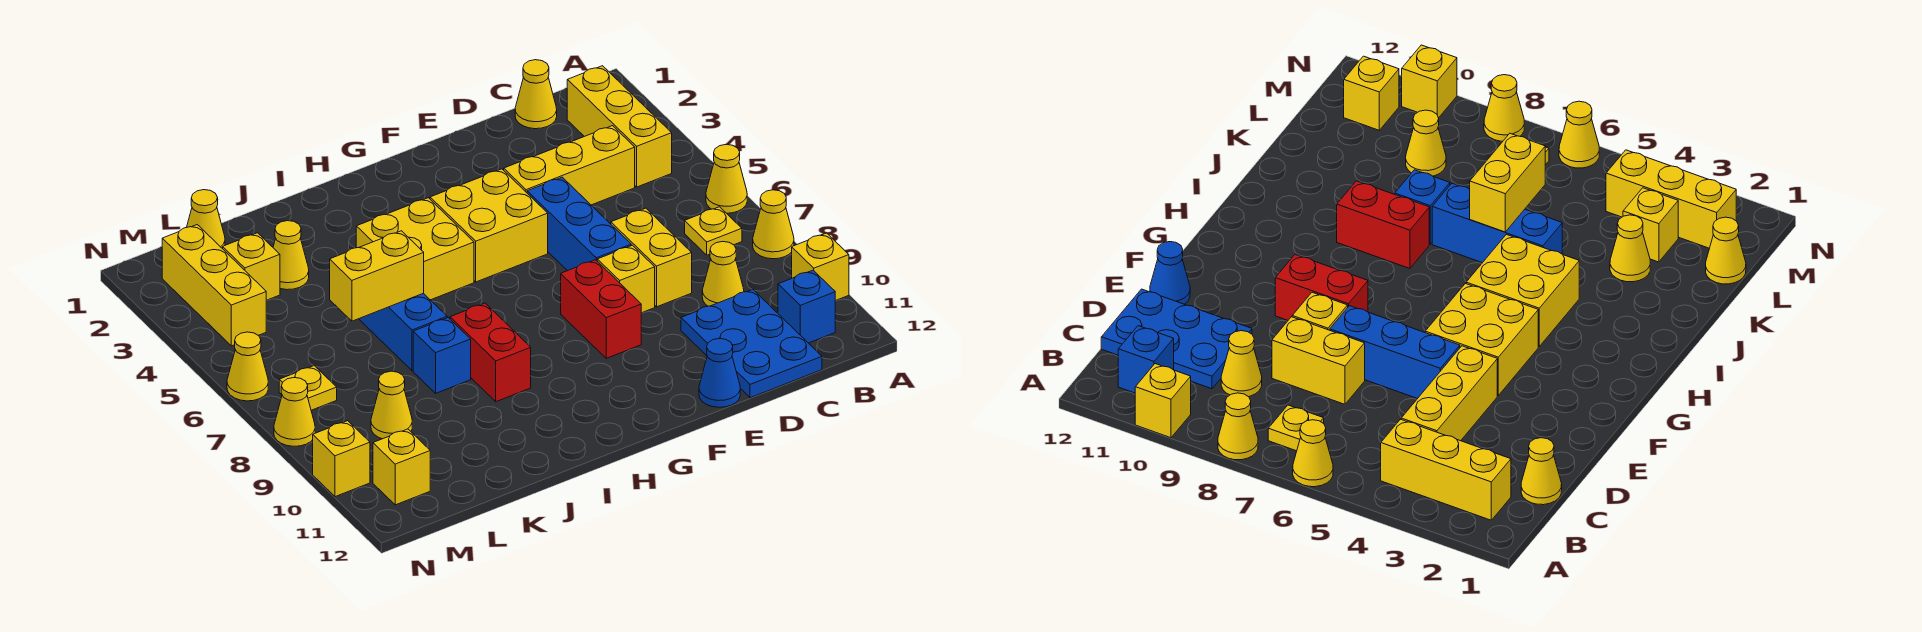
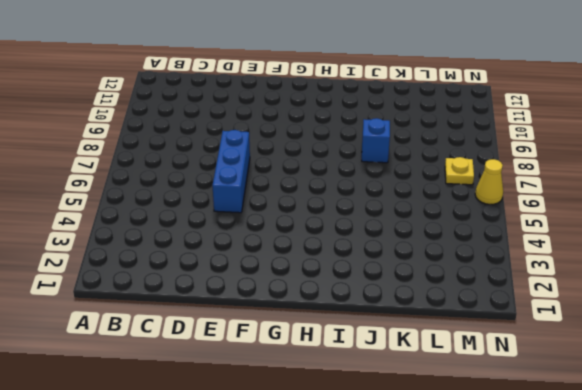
none -> yellow cone A6 level 1
none -> yellow cone A8 level 1
none -> yellow brick A10 level 1
none -> yellow brick B2:B4 level 1

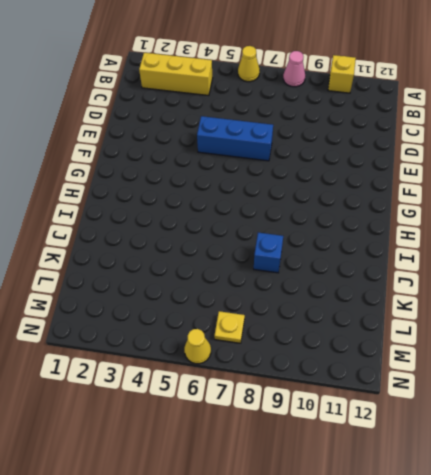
pink cone A8 level 1 -> yellow cone A8 level 1
none -> yellow plate B7 level 1
none -> blue brick B11 level 1
none -> yellow cone C1 level 1
none -> yellow brick C4:E4 level 1

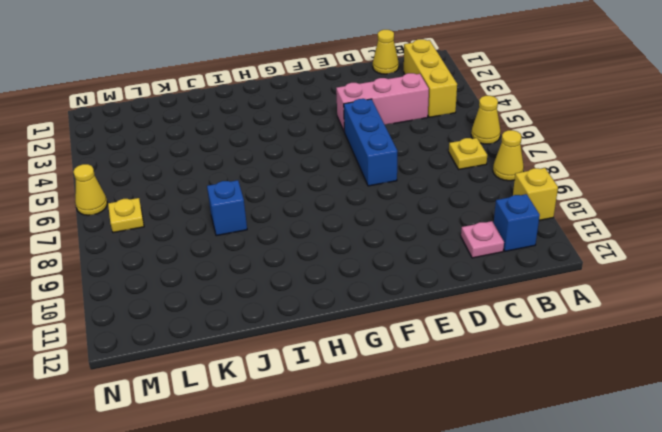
pink brick C4:E4 level 1 -> yellow brick C4:E4 level 1
pink plate C11 level 1 -> blue plate C10:D12 level 1
none -> yellow cone C9 level 1
none -> yellow brick D7:D8 level 1
none -> yellow brick E8 level 1
none -> blue cone E12 level 1

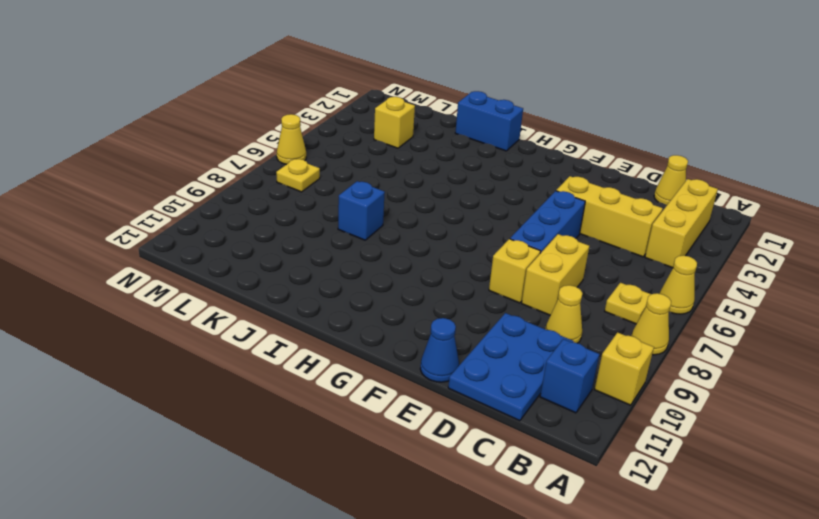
blue brick I1:J1 level 1 -> none
none -> yellow brick F4:G5 level 1
none -> red brick F8:F9 level 1
none -> yellow brick H4:I5 level 1
none -> red brick I8:I9 level 1

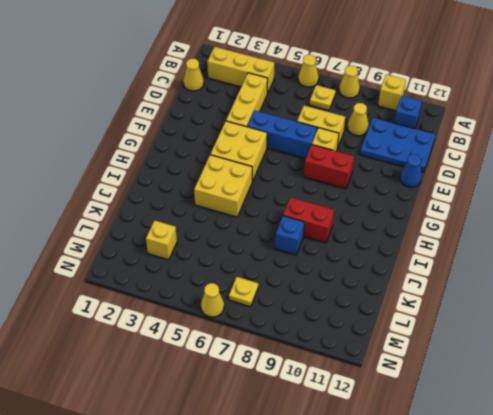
none -> blue brick J5:J7 level 1
none -> yellow cone K3 level 1
none -> yellow cone L1 level 1
none -> yellow cone L9 level 1

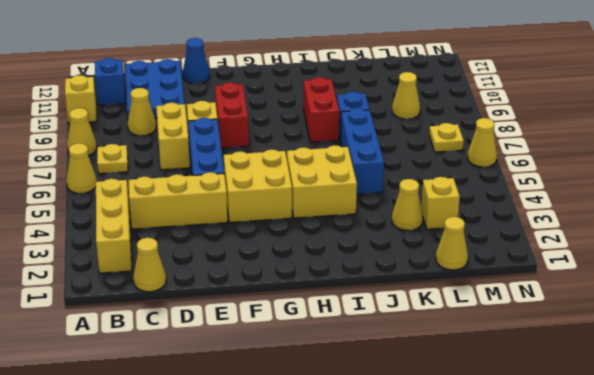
none -> yellow brick M2:M4 level 1
none -> yellow brick M11 level 1
none -> yellow cone N8 level 1
none -> yellow brick N10 level 1

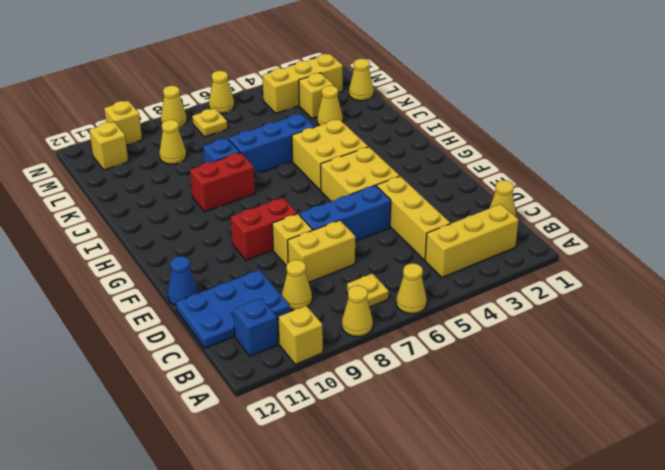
none -> yellow brick J6:K6 level 2

